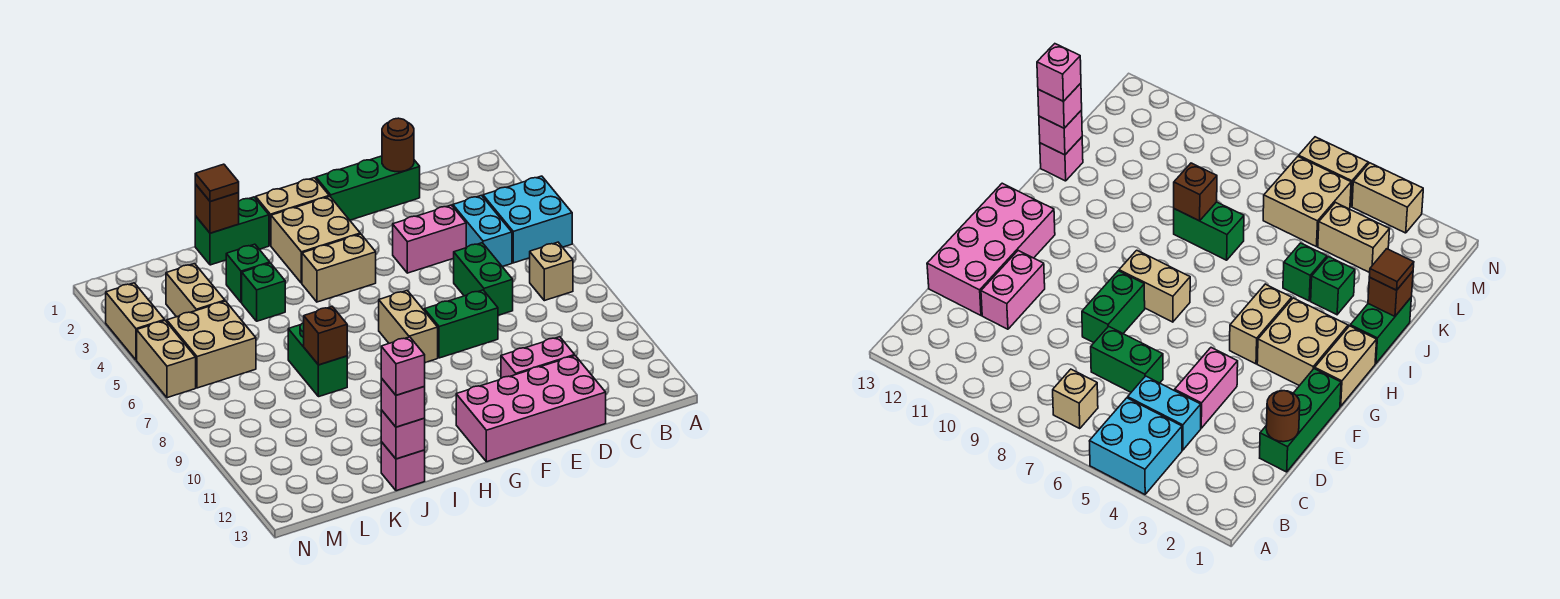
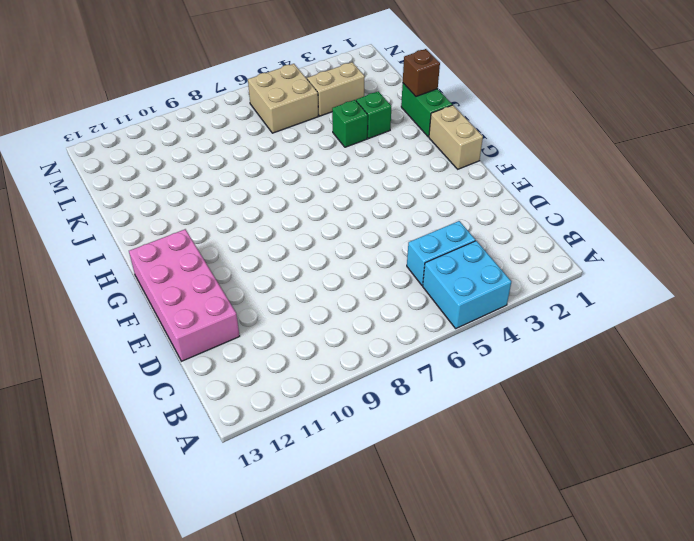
none -> tan brick B7 level 1
none -> green brick D1:F1 level 1
none -> pink brick D4:E4 level 1

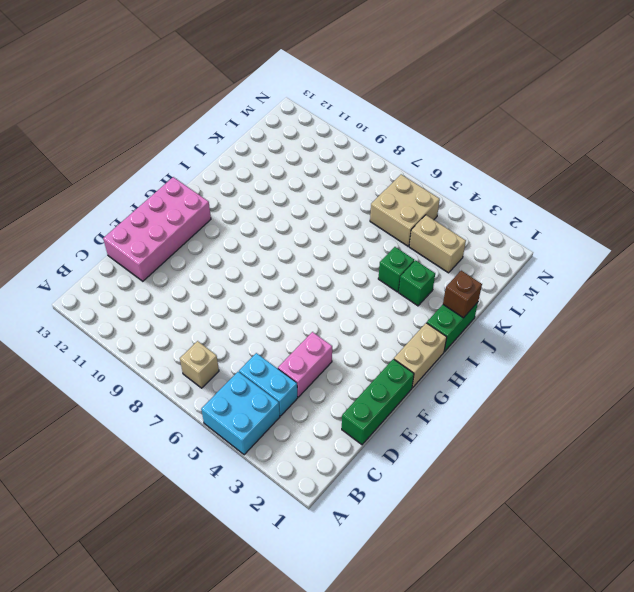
none -> green brick D6:D7 level 1
none -> pink brick D11:E11 level 1
none -> green brick E8:F8 level 1

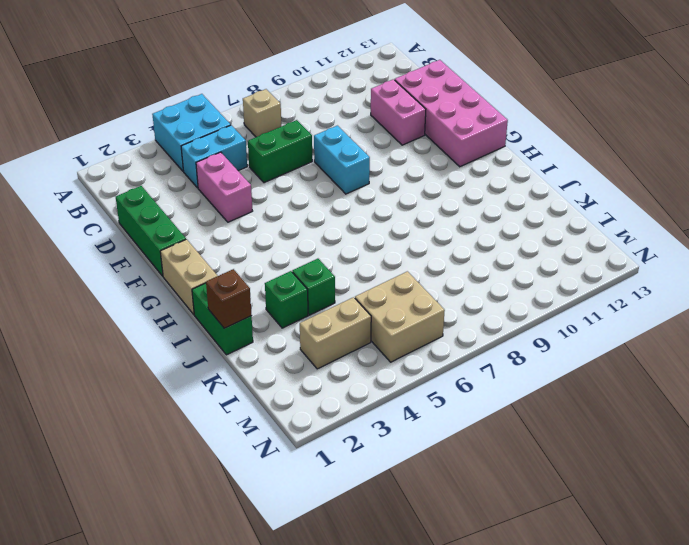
cyan brick E8:F8 level 1 -> green brick E8:F8 level 1
none -> tan brick G2:H3 level 1
none -> tan brick G4:H4 level 1
none -> tan brick G7:G8 level 1

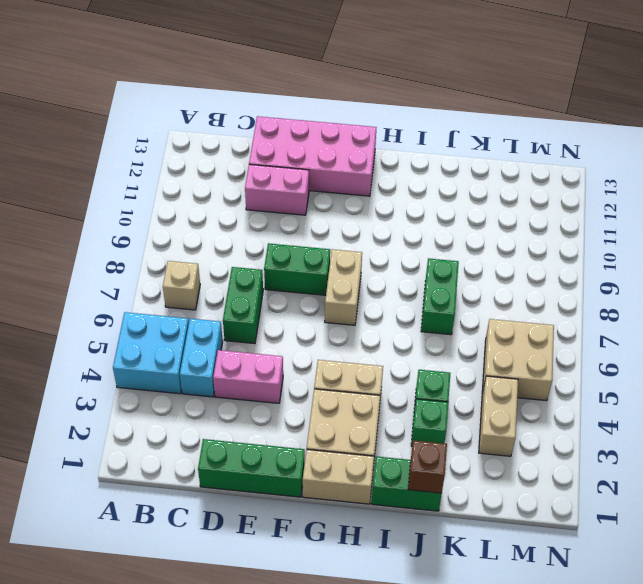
none -> pink brick J13 level 1
none -> tan brick N3:N4 level 1
none -> tan brick N5:N6 level 1

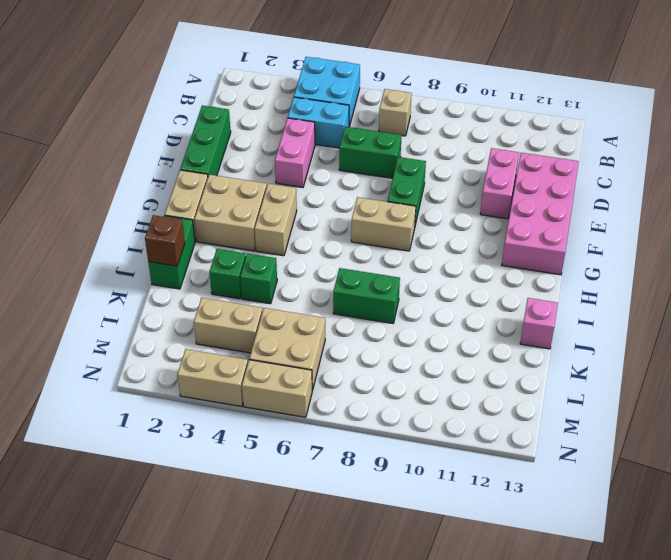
none -> brown round brick D1 level 2
none -> brown brick J8 level 2
none -> pink brick J13 level 2

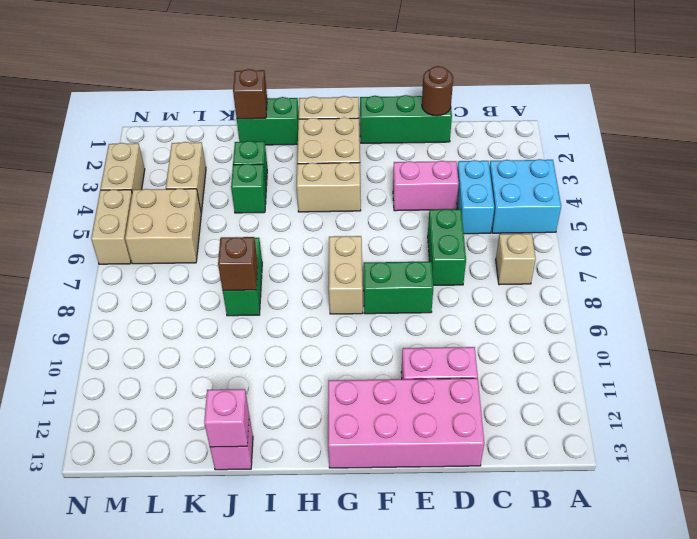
none -> brown tile J1 level 3
none -> pink brick J13 level 3
none -> pink brick J13 level 4

